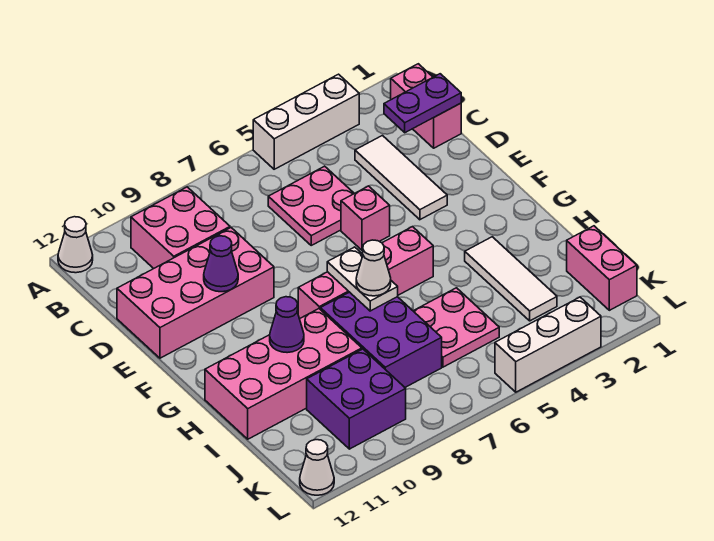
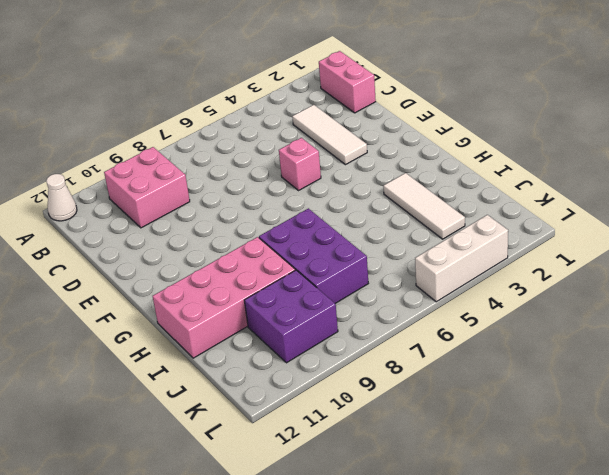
none -> white brick A3:A5 level 1
none -> pink plate C5:D6 level 1
none -> pink brick D9:E12 level 1

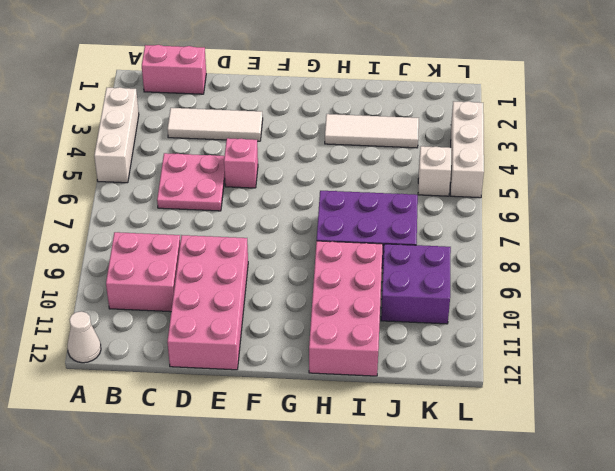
white brick K5 level 1 -> none
none -> pink brick G5:G8 level 1
none -> pink plate I5:J6 level 1
none -> pink brick J1:K1 level 1

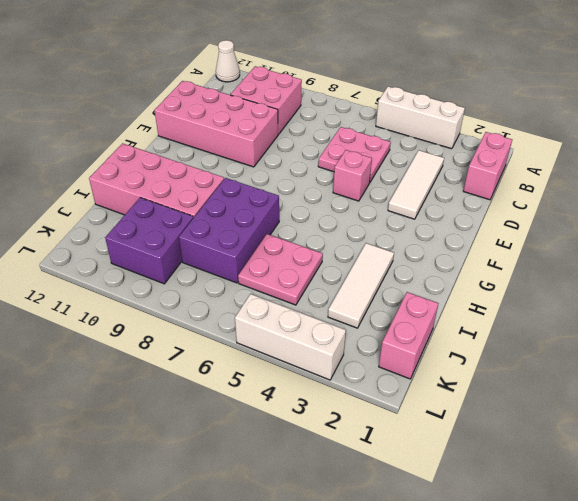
none -> pink brick G5:G8 level 1
none -> white cone L12 level 1
none -> purple plate C1:C2 level 2

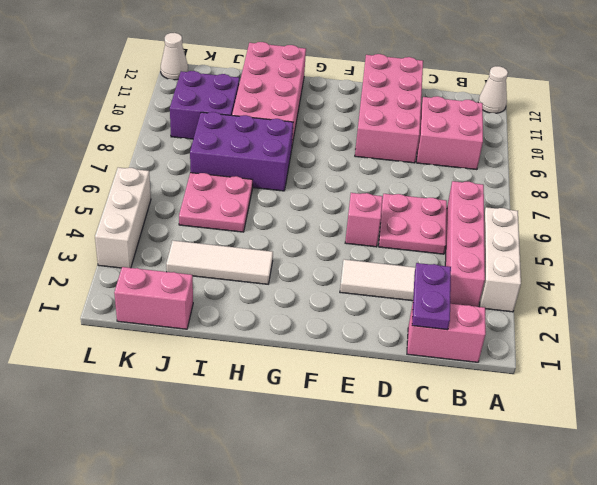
pink brick B3:B6 level 1 -> pink brick G5:G8 level 1
none -> purple cone E10 level 2
none -> white plate G7:H7 level 2
none -> purple cone H10 level 2

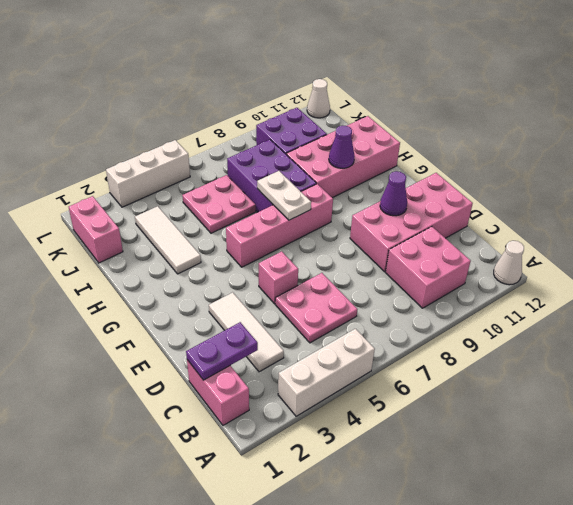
none -> white cone H7 level 3

